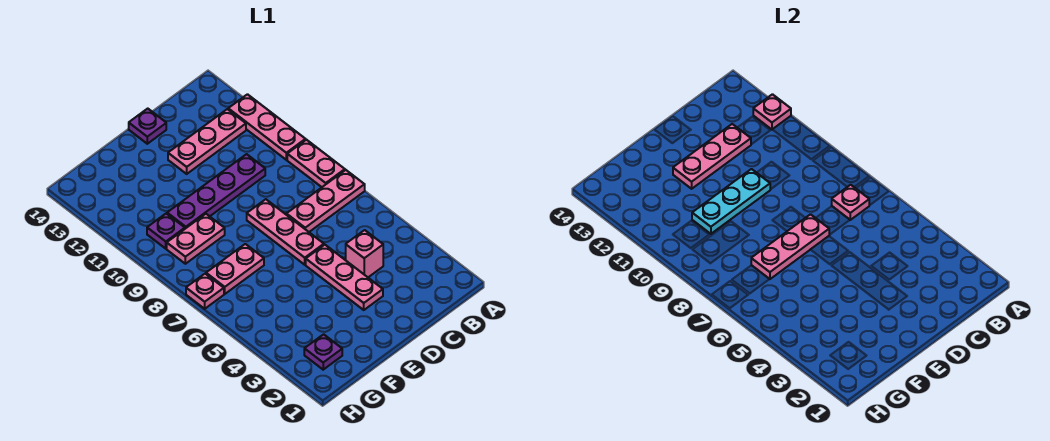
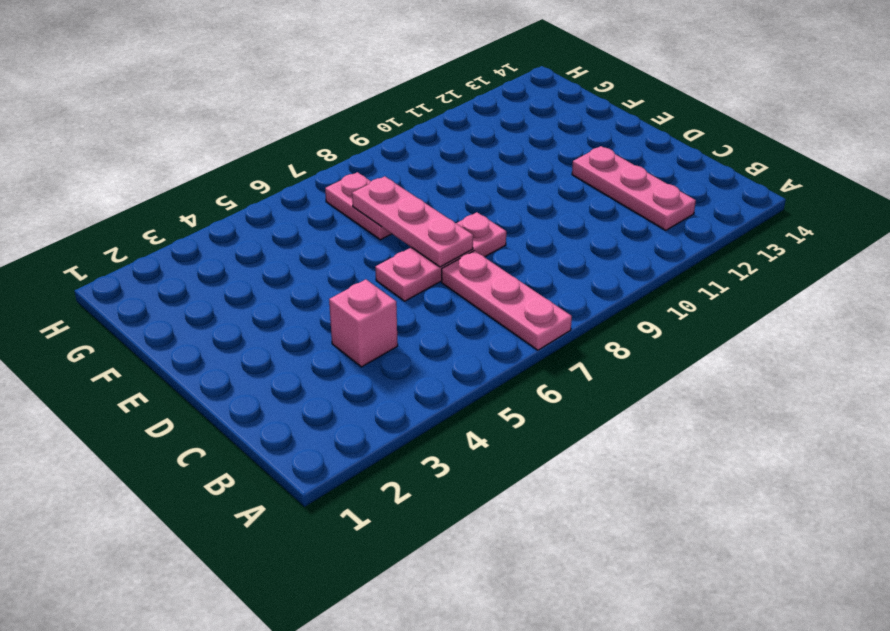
none -> pink plate A8:A9 level 1
none -> pink plate A10:A12 level 1
none -> purple plate C10:F10 level 1

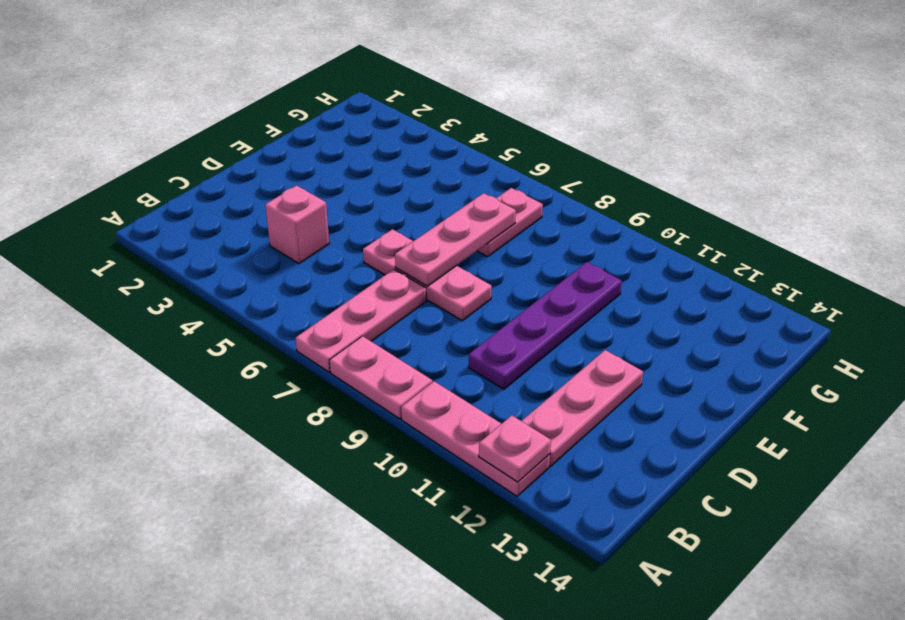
none -> pink plate D3:D5 level 1
none -> purple plate D14 level 1
none -> pink plate F9:G9 level 1

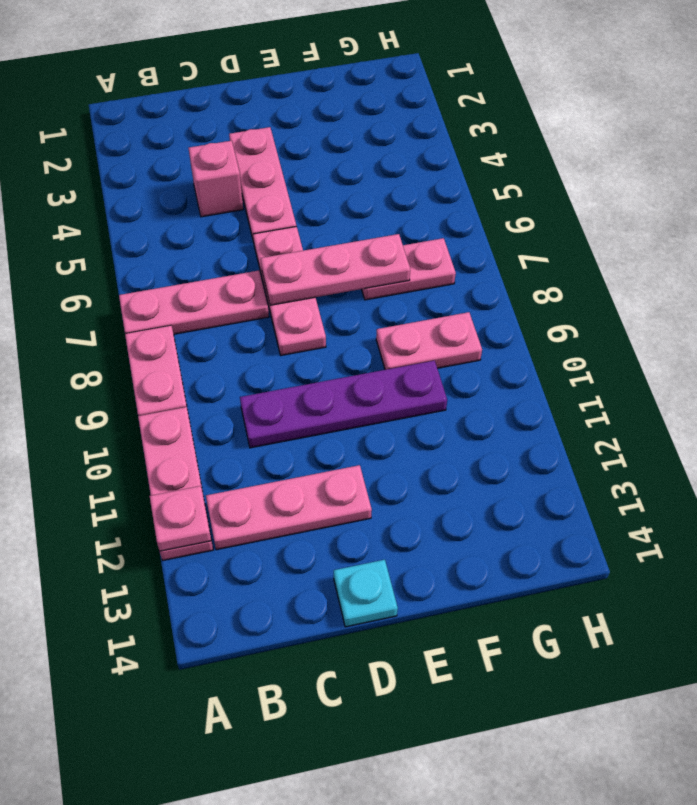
cyan plate D14 level 1 -> purple plate D14 level 1
none -> purple plate G2 level 1
none -> purple plate G10 level 1
none -> pink plate H7 level 1

